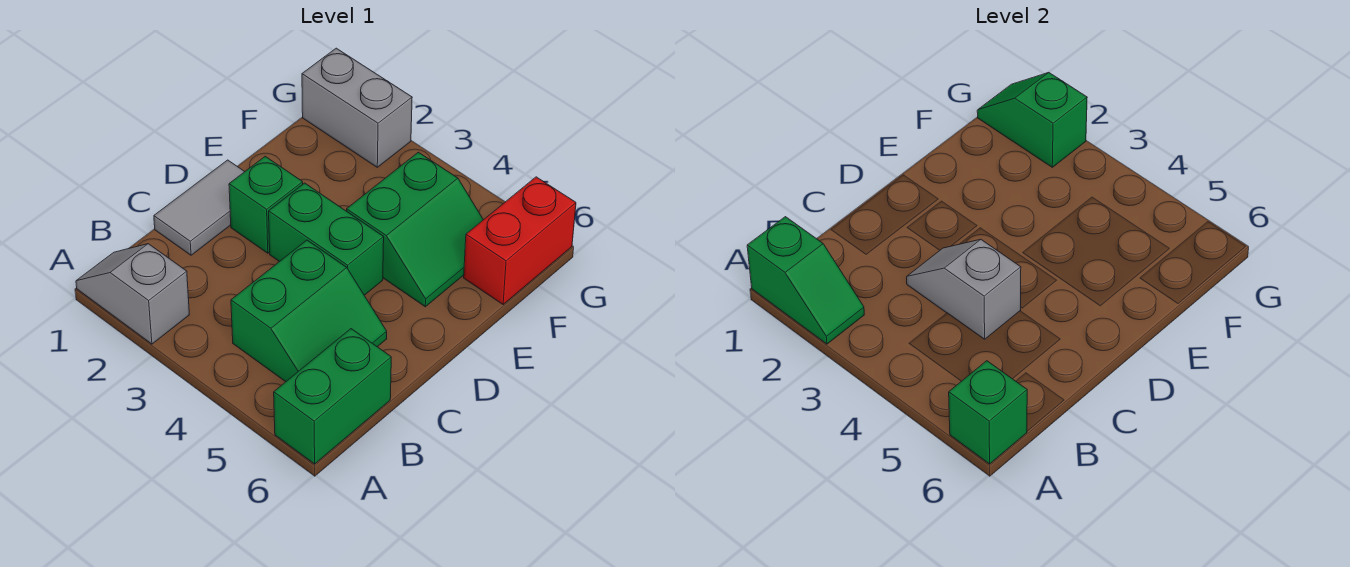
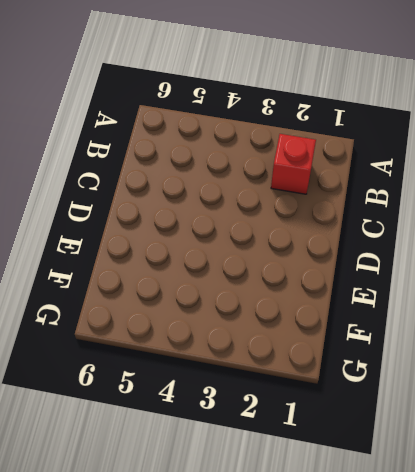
red brick B2 level 1 -> none
none -> grey slope A1:A2 level 1 top 2
none -> green brick A6:B6 level 1
none -> green slope B4:C5 level 1 top 4

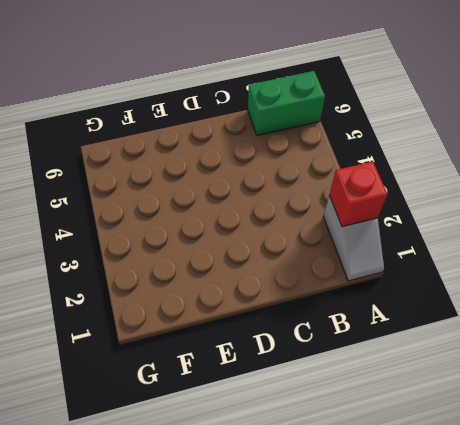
red brick A2 level 2 -> green slope A1:A2 level 2 top 1
none -> green slope B4:C5 level 1 top 4
none -> grey tile C1:D1 level 1
none -> green brick D2 level 1

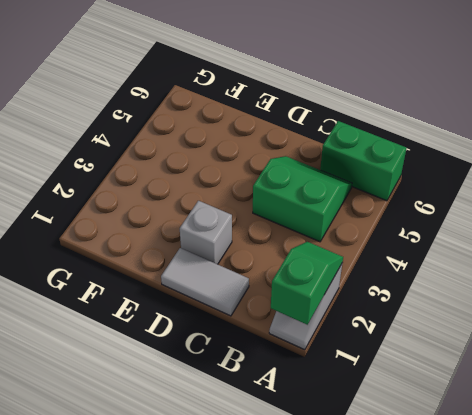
grey brick D2 level 1 -> green brick D2 level 1
none -> green brick D3:D4 level 1
none -> green slope E4:F5 level 1 top 4
none -> red brick F6:G6 level 1

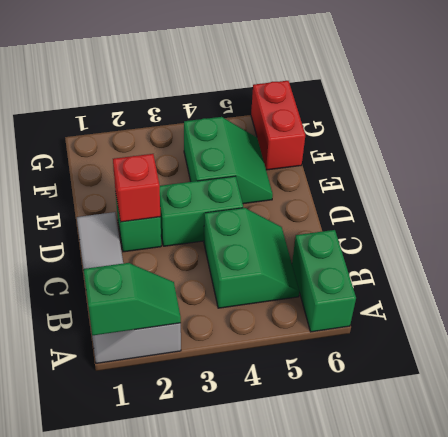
red brick D2 level 2 -> none
none -> grey brick G1:G2 level 1
none -> green brick A6 level 2
none -> grey slope C3:C4 level 2 top 4

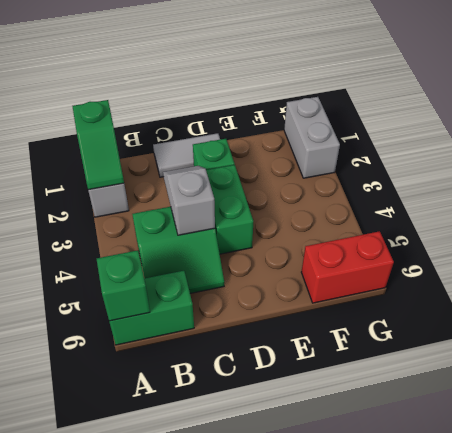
none -> green slope E4:F5 level 1 top 4
none -> green slope G1:G2 level 2 top 2

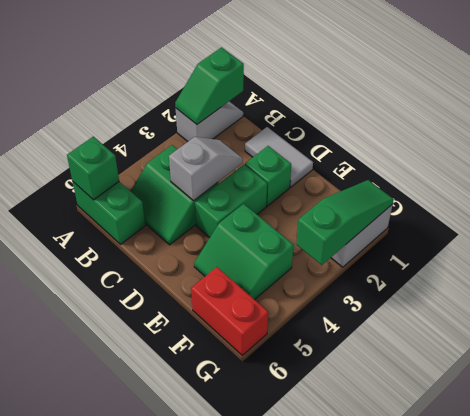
green slope G1:G3 level 2 top 3 -> green slope G1:G2 level 2 top 2

